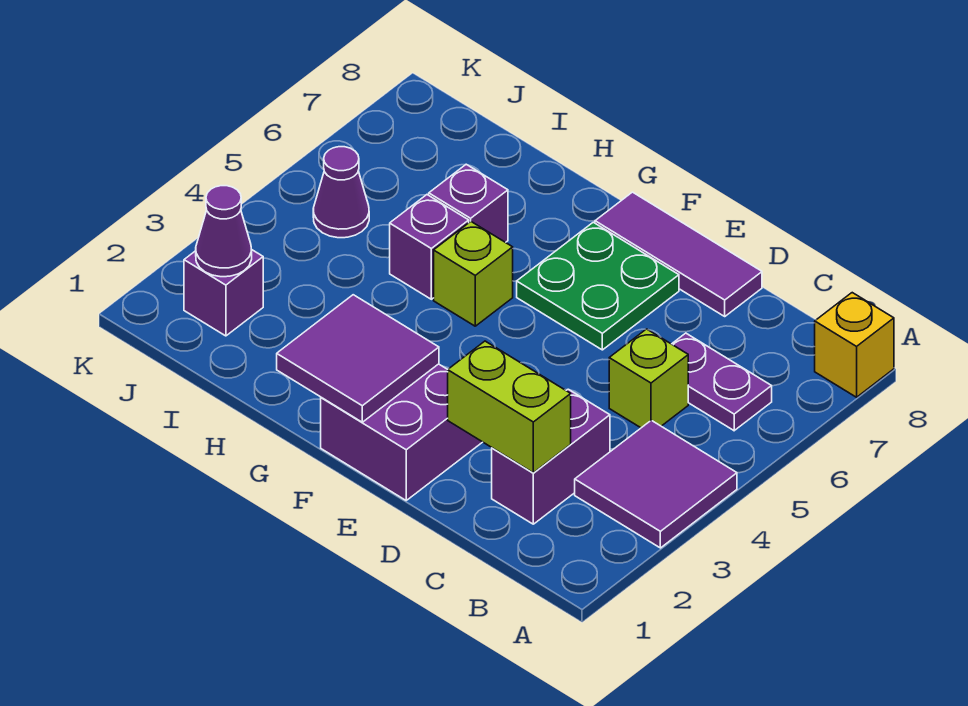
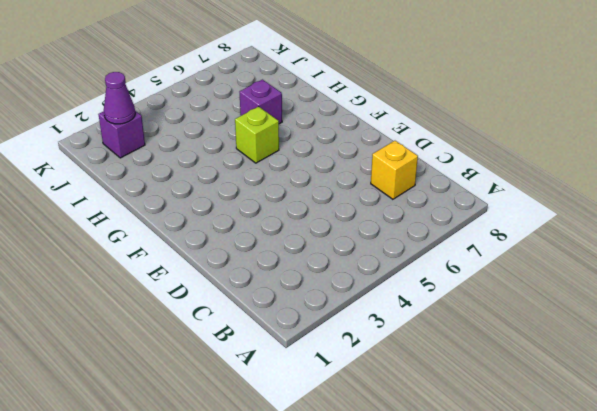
yellow brick C7 level 1 -> yellow brick A8 level 1
none -> purple tile A3:B4 level 1
none -> purple plate B6:C6 level 1
none -> purple brick C2:C3 level 1

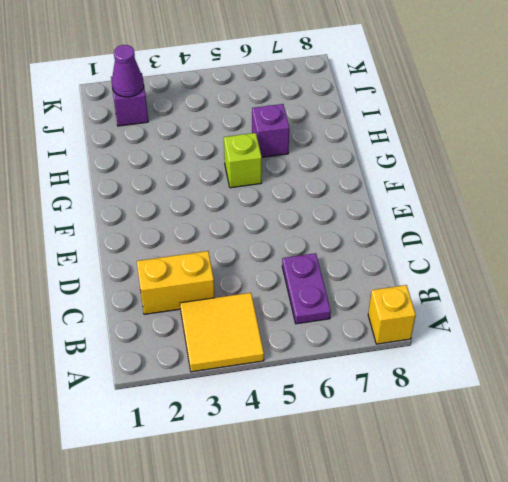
yellow tile A3:B4 level 1 -> purple tile A3:B4 level 1
yellow brick C2:C3 level 1 -> purple brick C2:C3 level 1
none -> lime brick C5 level 1
none -> purple tile D8:F8 level 1
none -> purple brick E1:F2 level 1

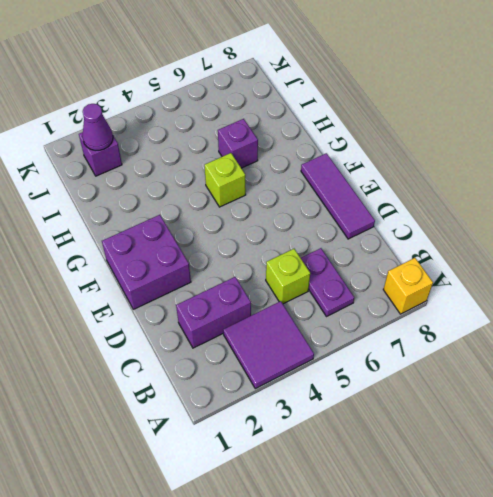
none -> green plate E6:F7 level 1
none -> purple brick H5 level 1
none -> purple cone J5 level 1

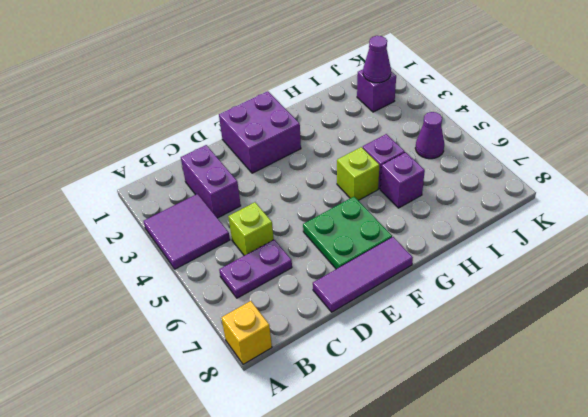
none -> lime brick C2:D2 level 2
none -> purple tile F1:G2 level 2

